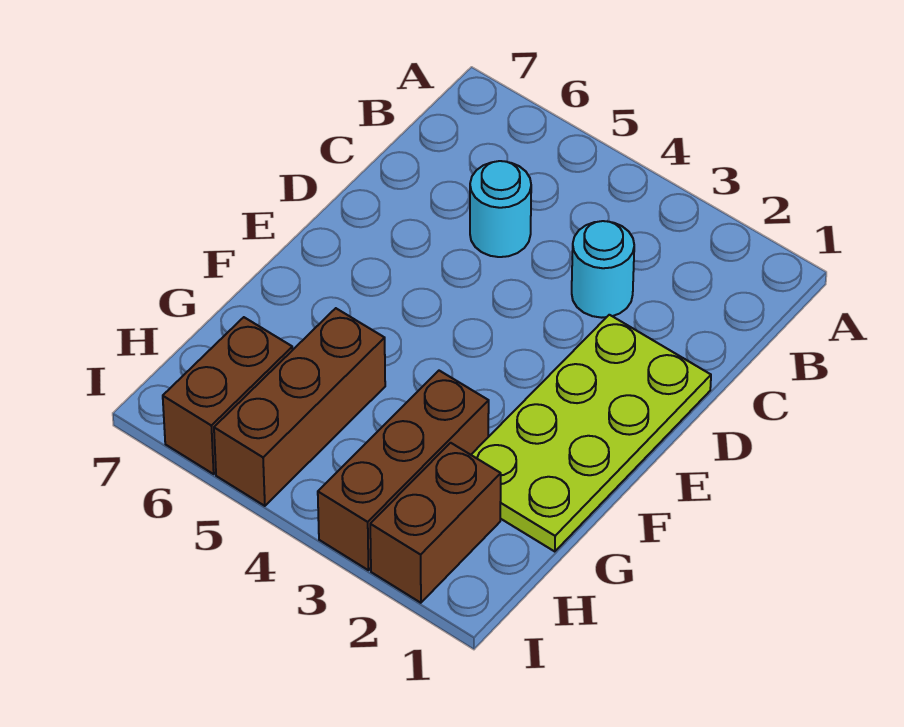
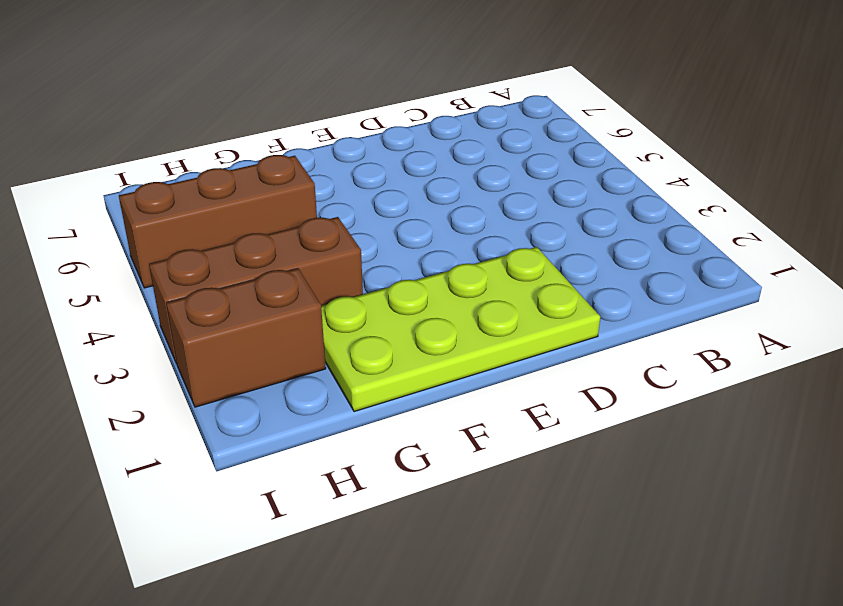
none -> cyan round brick C3 level 1
none -> cyan round brick C5 level 1

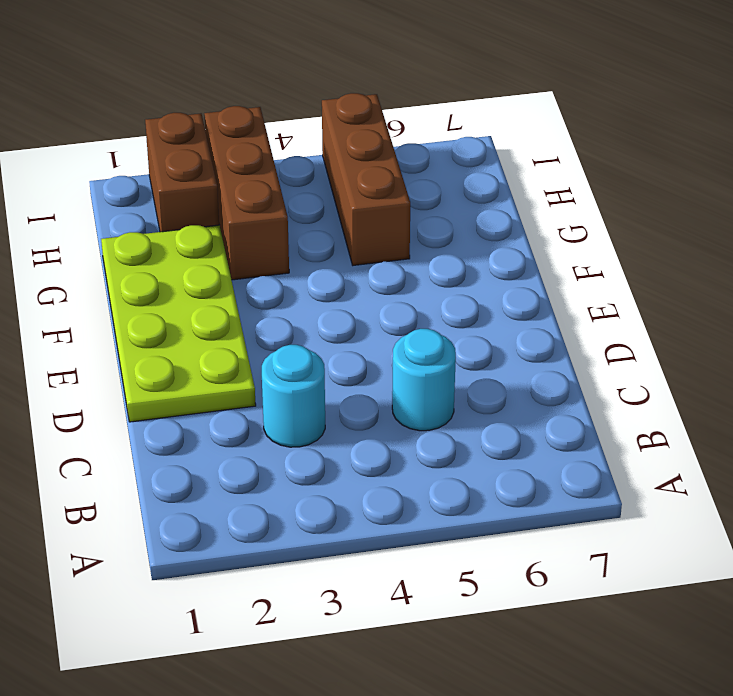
none -> brown brick H6:I6 level 1

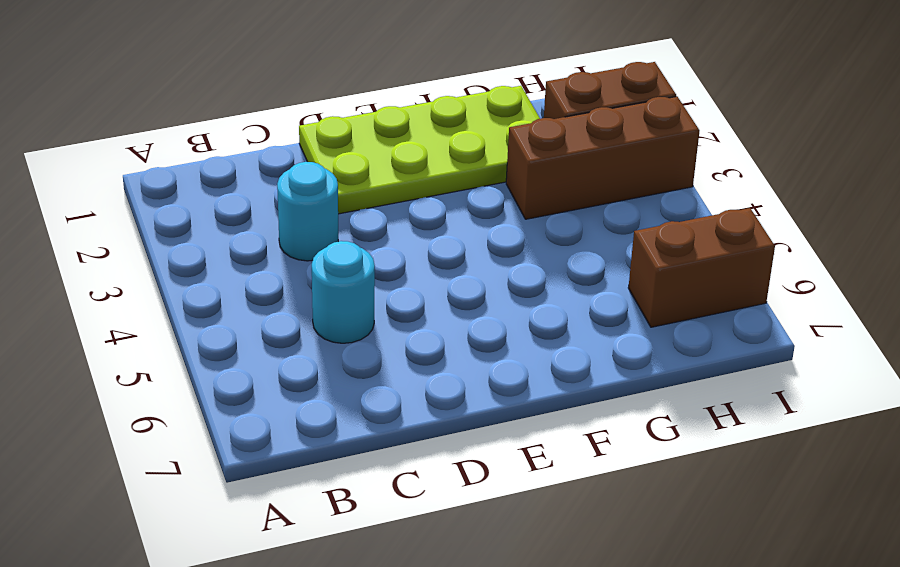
none -> brown brick G5:I5 level 1

